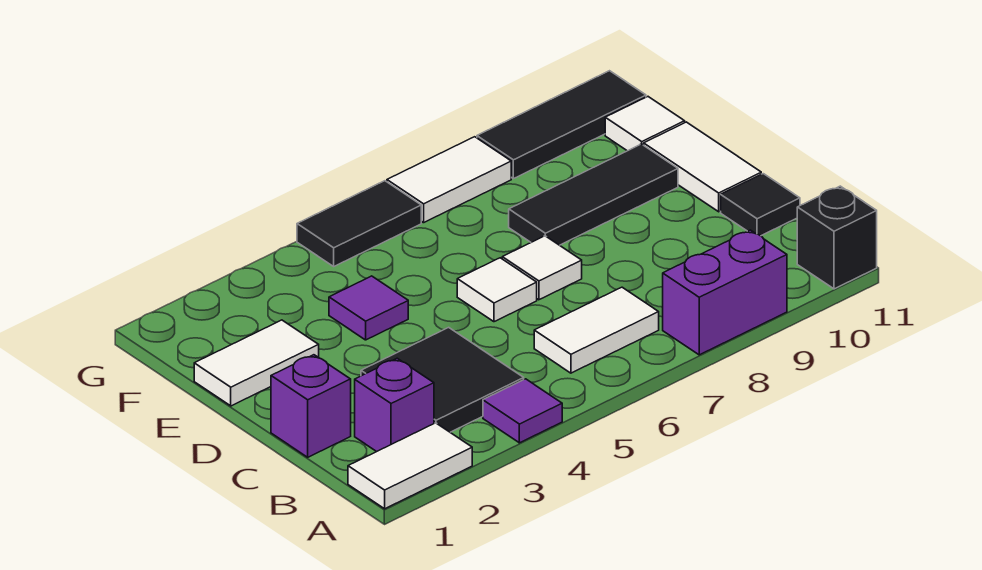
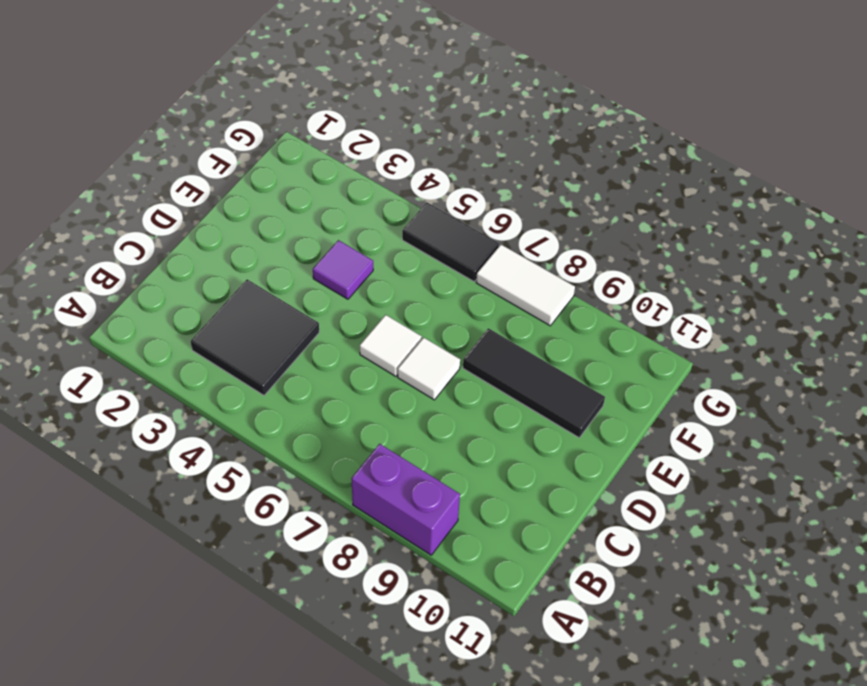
none -> white tile A1:A2 level 1
none -> purple tile A4 level 1
none -> black brick A11 level 1

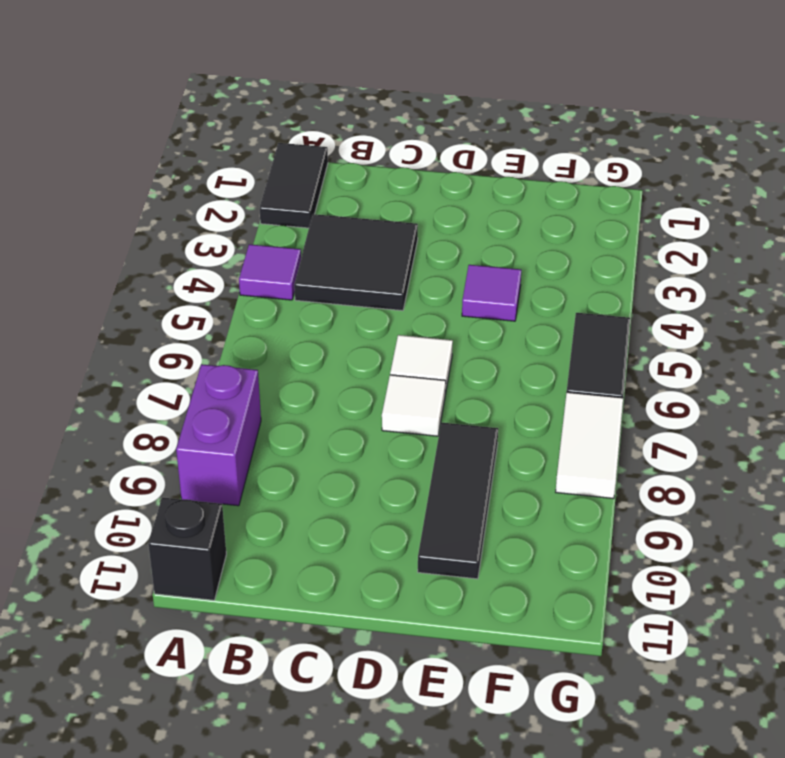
black tile A1:A2 level 1 -> white tile A1:A2 level 1
none -> purple brick B2 level 1
none -> white tile B6:B7 level 1
none -> purple brick C1 level 1

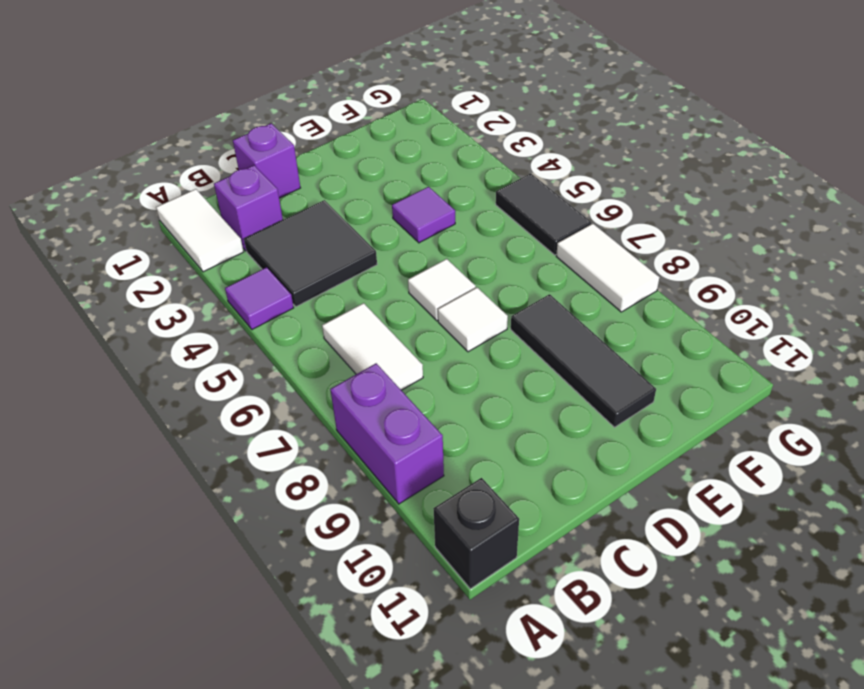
none -> black tile C11 level 1
none -> white tile D11:E11 level 1
none -> white tile E1:E2 level 1

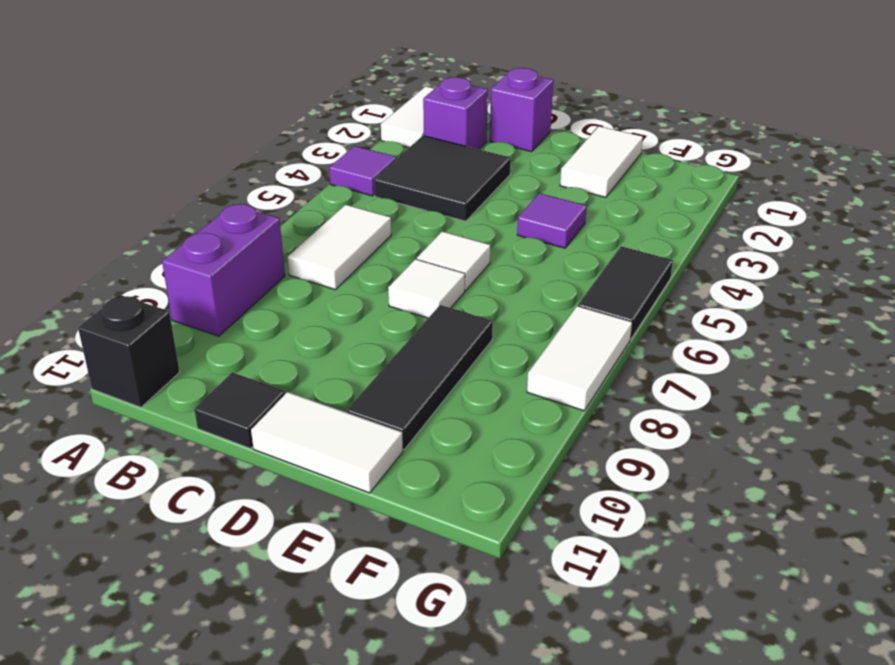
none -> white tile F11 level 1
none -> black tile G9:G11 level 1

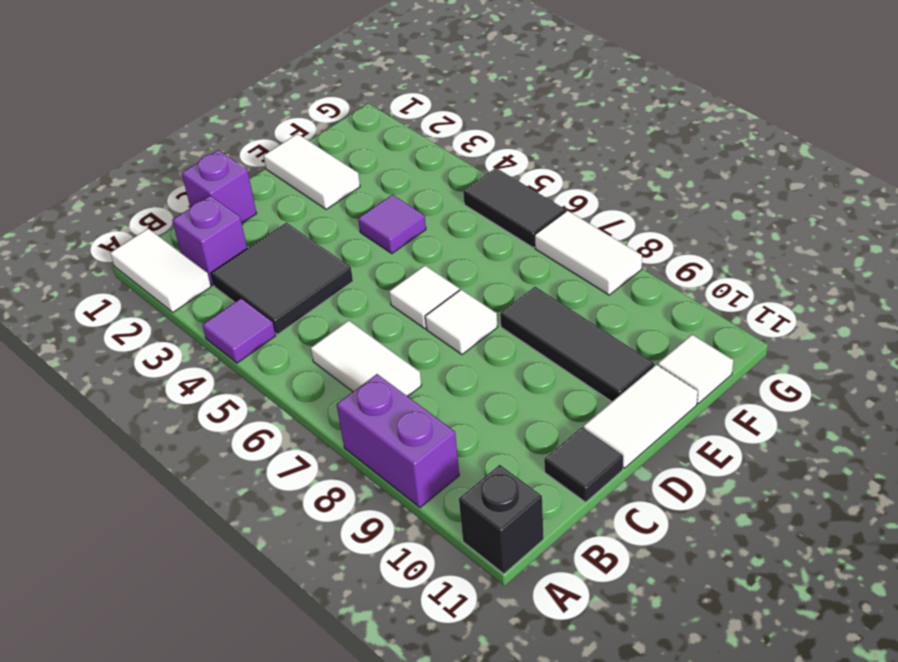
none -> black tile G9:G11 level 1

